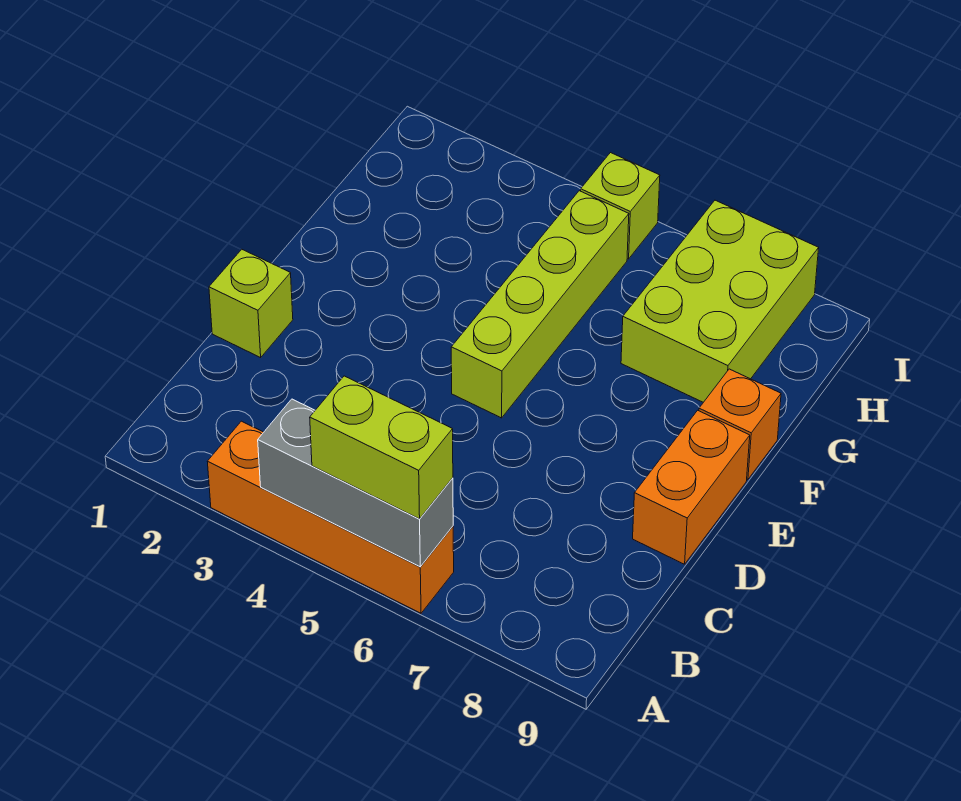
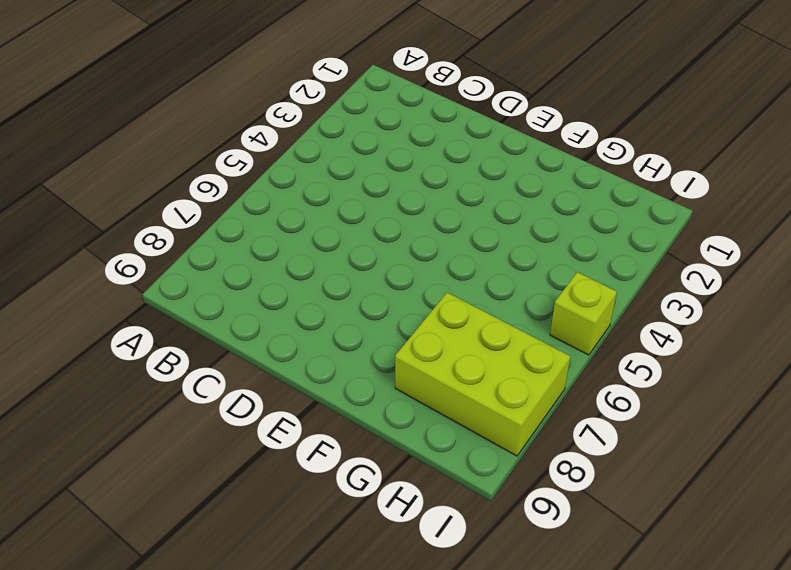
none -> orange brick A3:A6 level 1
none -> lime brick D1 level 1

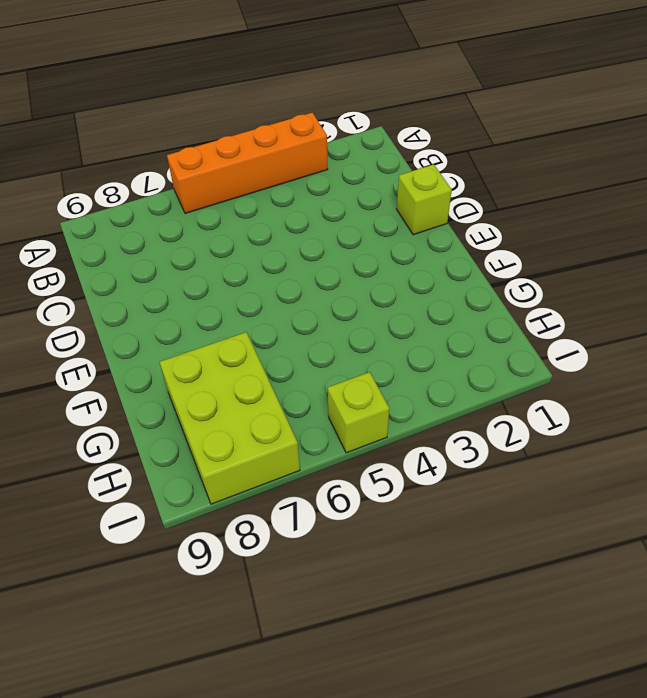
none -> orange brick D9:E9 level 1
none -> lime brick E5:H5 level 1

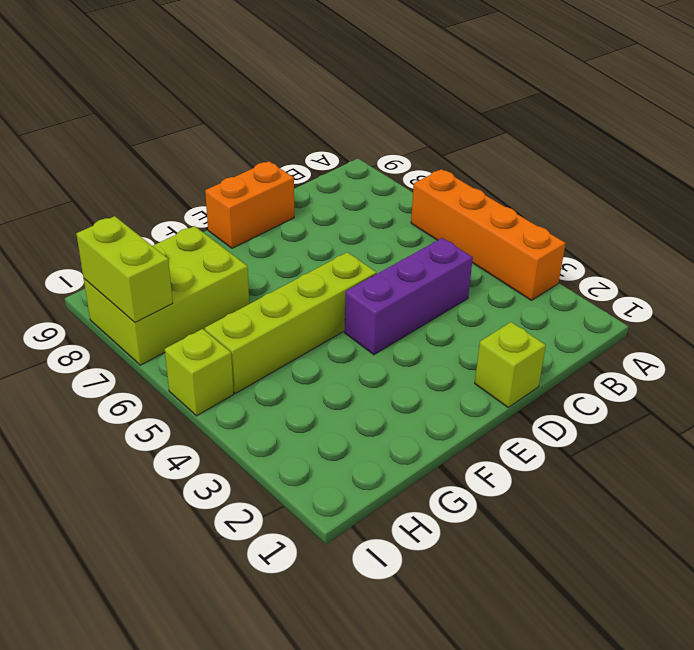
purple brick C4:E4 level 1 -> none
lime brick I7:I8 level 2 -> lime brick A5:A6 level 3
none -> orange brick F9 level 1
none -> grey brick A4:A6 level 2

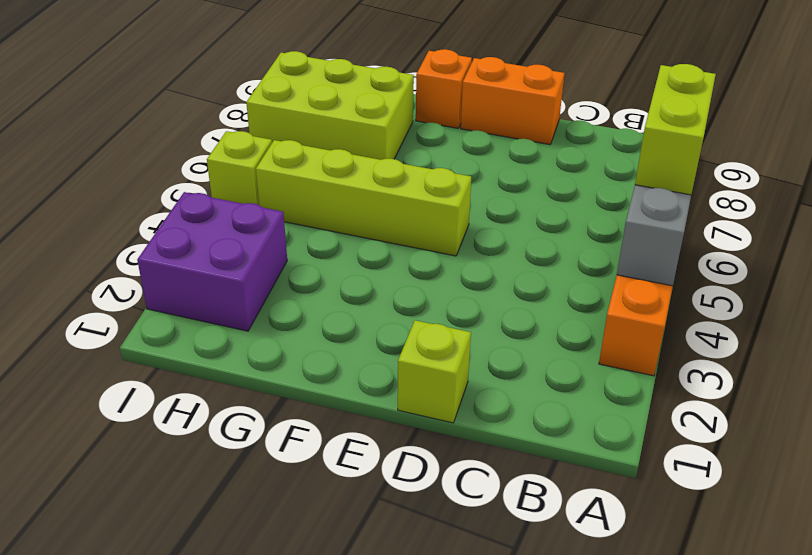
purple brick H2:I3 level 1 -> none

